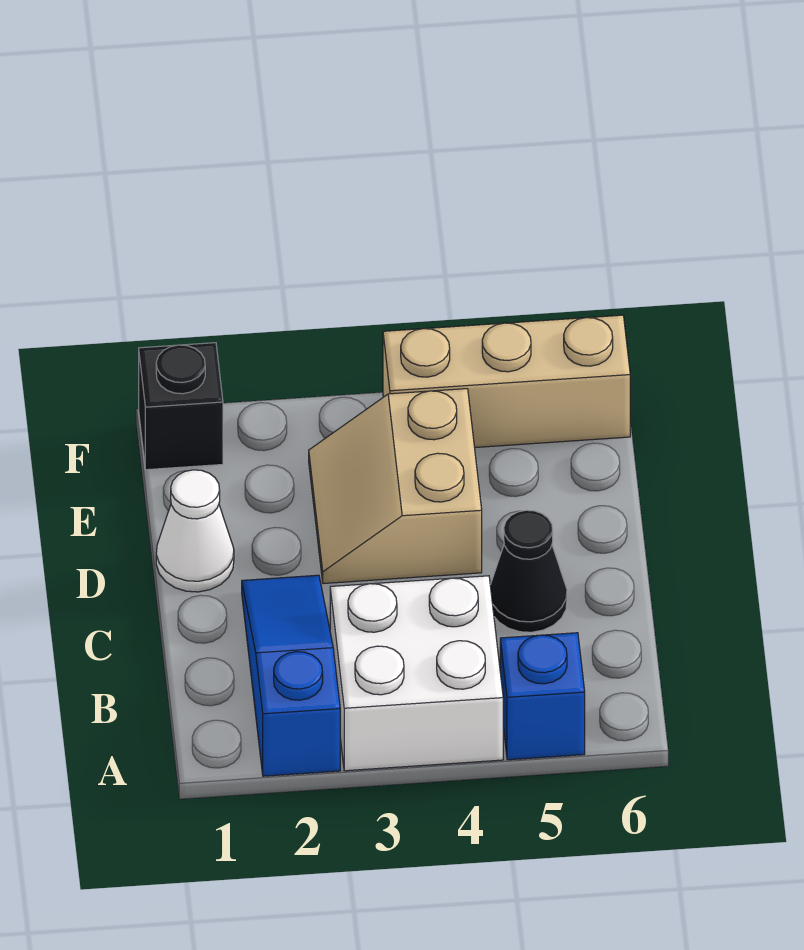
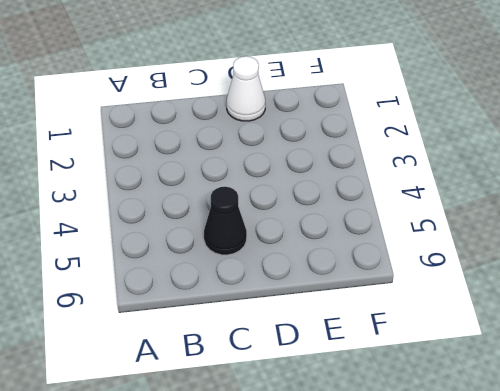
none -> blue slope A2:C2 level 1 top A
none -> white brick A3:B4 level 1

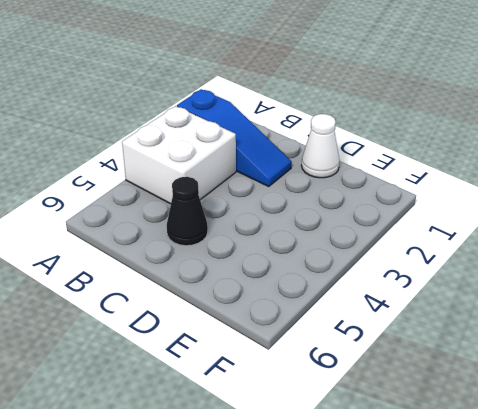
none -> blue brick A5 level 1
none -> tan slope D3:E4 level 1 top 4

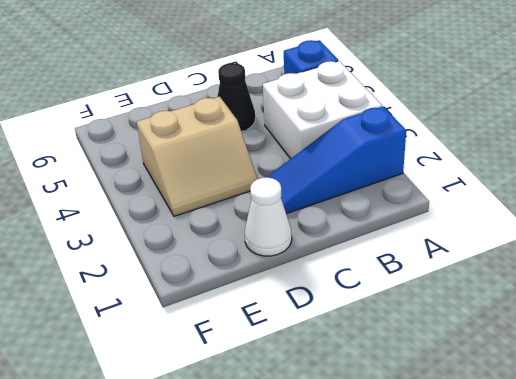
none -> black brick F1 level 1
none -> tan brick F4:F6 level 1

